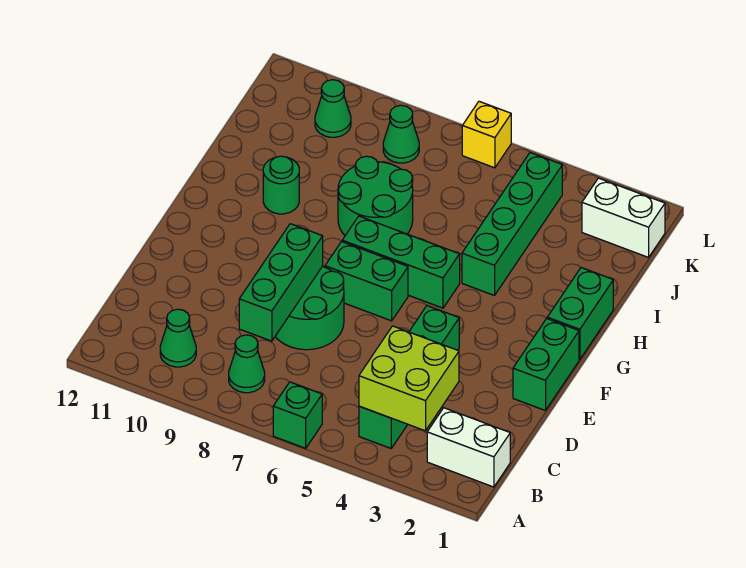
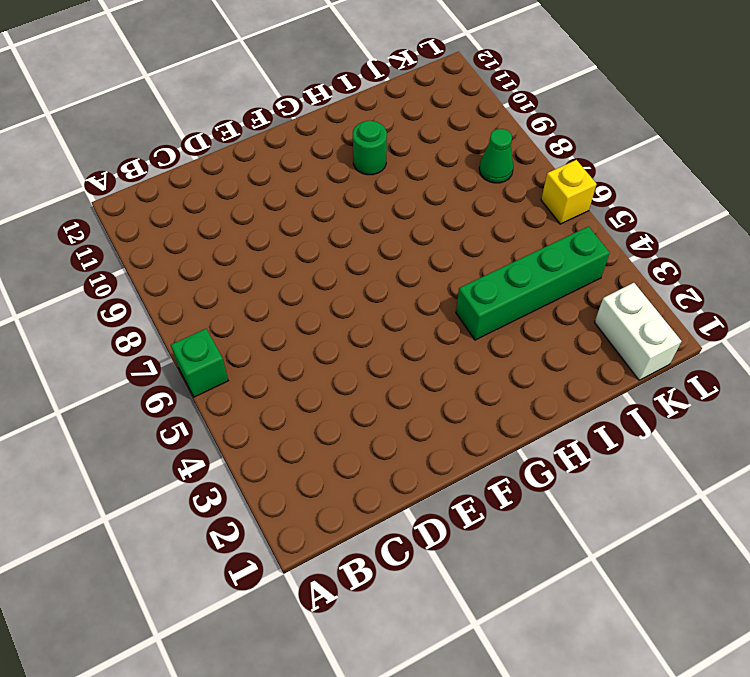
none -> white brick B1:B2 level 1
none -> green brick B4:E4 level 1
none -> green cone B8 level 1

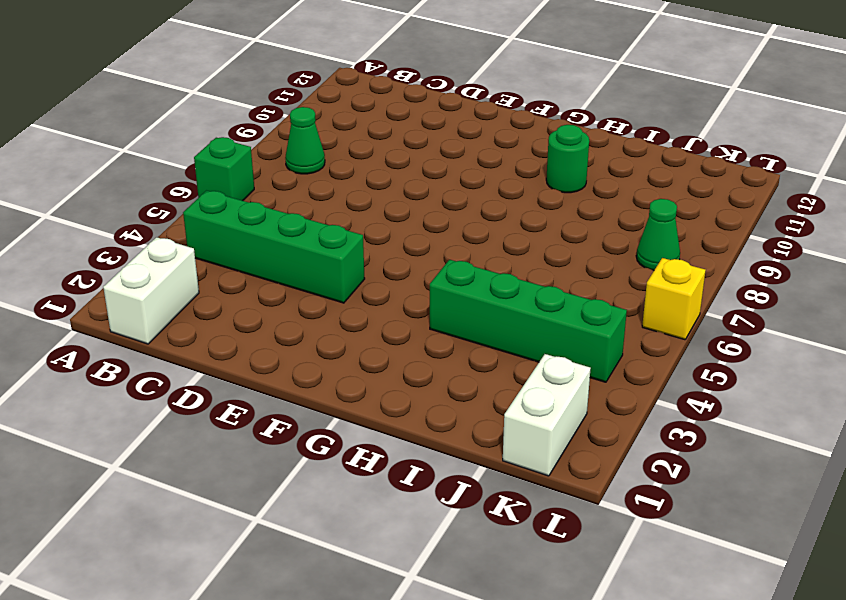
none -> green cone B10 level 1
none -> green round brick D7:E8 level 1
none -> green brick E1:F1 level 1

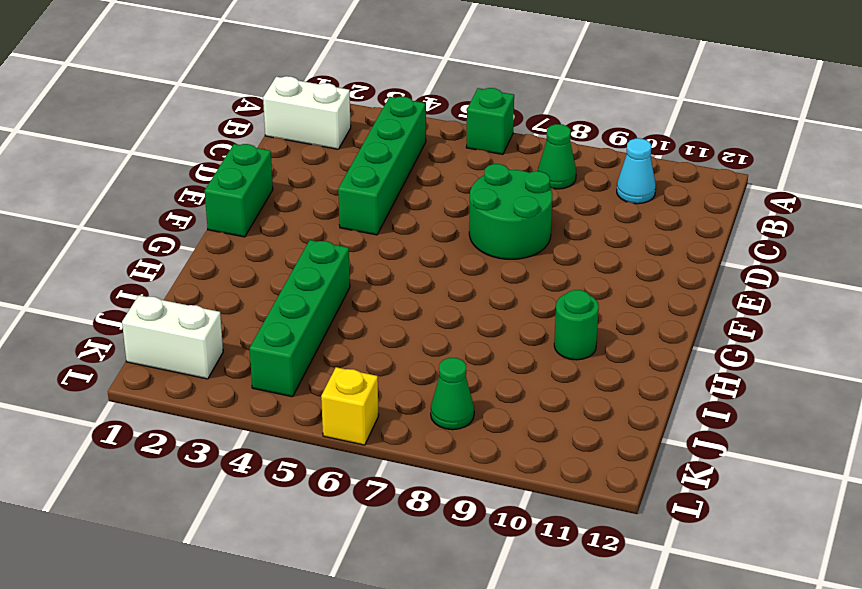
cyan cone B10 level 1 -> green cone B10 level 1
none -> green brick F6:F7 level 1
none -> green brick G1:H1 level 1
none -> green brick G5:G7 level 1

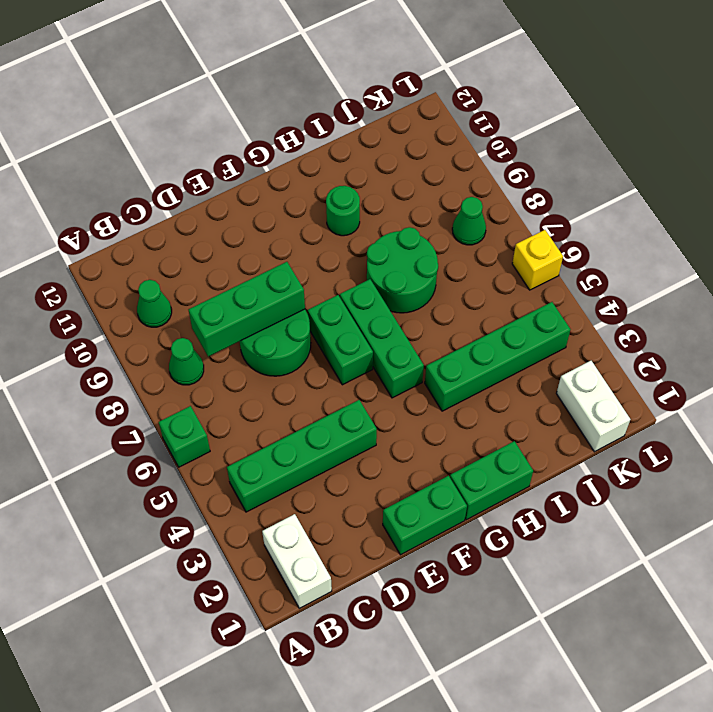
none -> green cone K10 level 1
none -> lime brick B3:C4 level 2

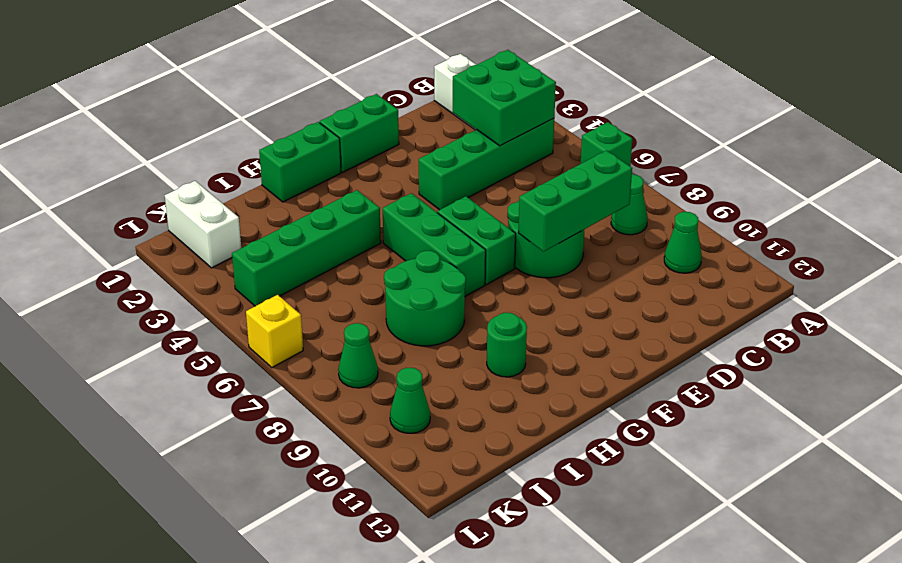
green brick B3:C4 level 2 -> lime brick B3:C4 level 2

